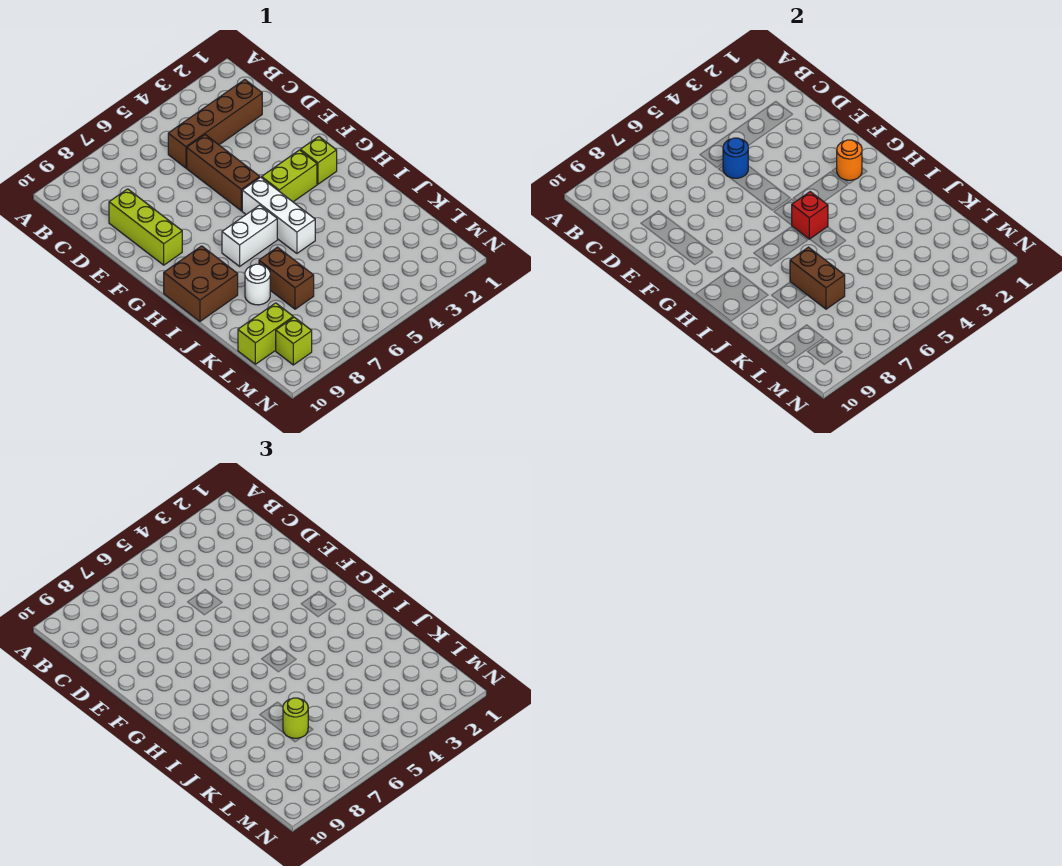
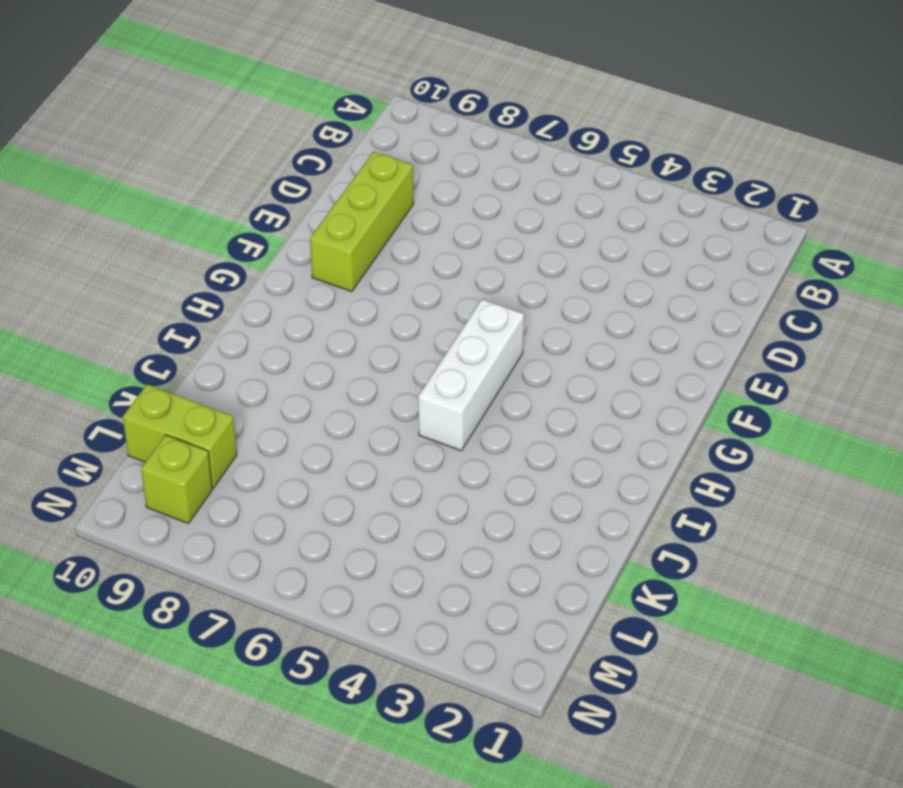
none -> brown brick C2:C5 level 1
none -> brown brick D5:F5 level 1
none -> lime brick G2 level 1

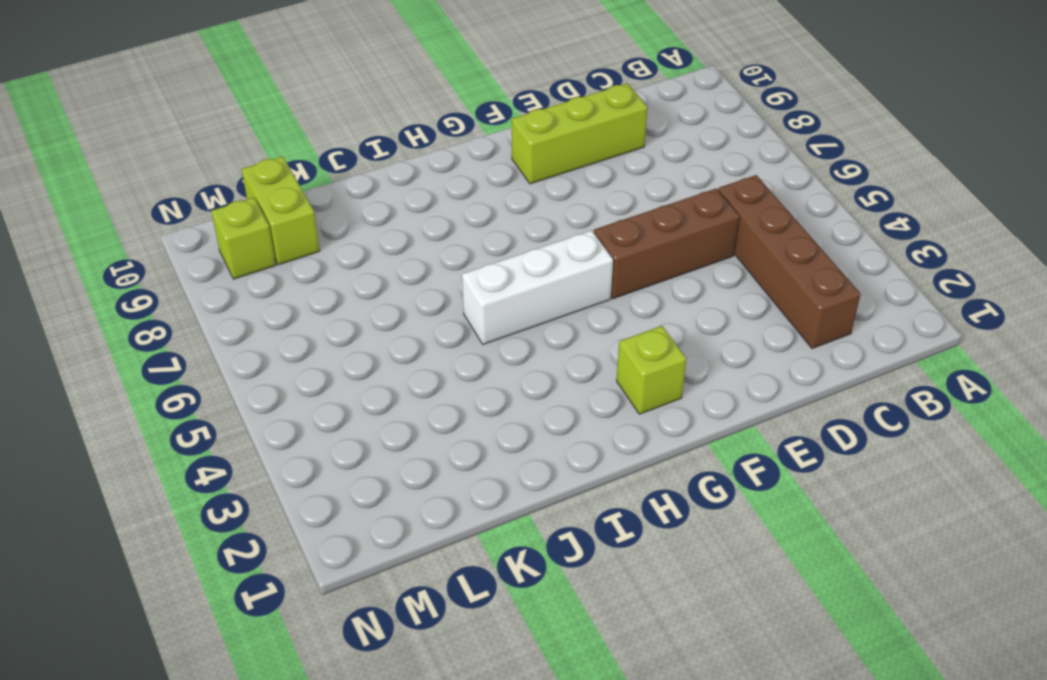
none -> lime brick G3:G4 level 1
none -> white brick H6:H7 level 1
none -> brown brick H9:I10 level 1

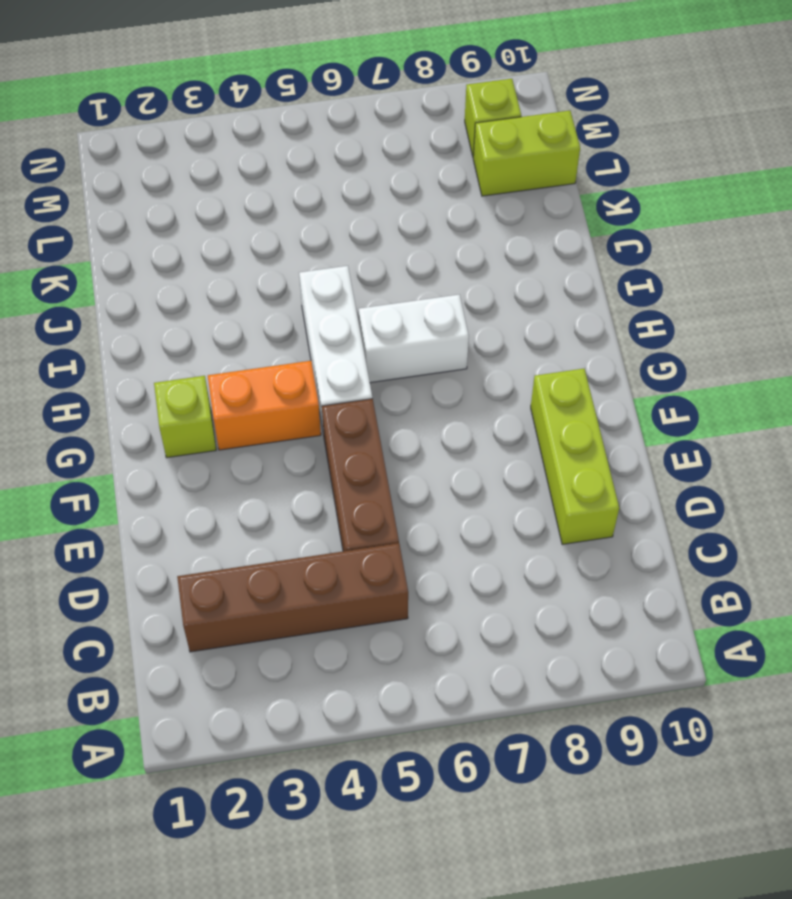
orange brick G3:G4 level 1 -> lime brick G3:G4 level 1
none -> brown brick H9:I10 level 1
none -> brown brick J7:K7 level 1
none -> white round brick J8 level 1

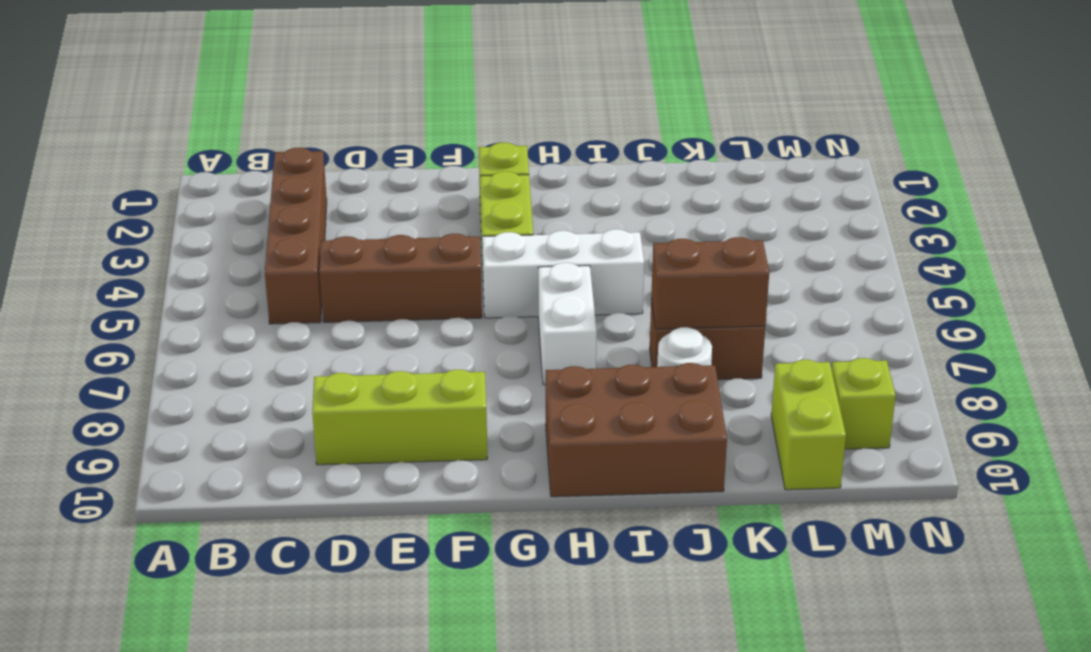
brown brick H9:J10 level 1 -> brown brick H9:I10 level 1
none -> blue round brick D5 level 2
none -> orange round brick G2 level 2
none -> red brick H5 level 2

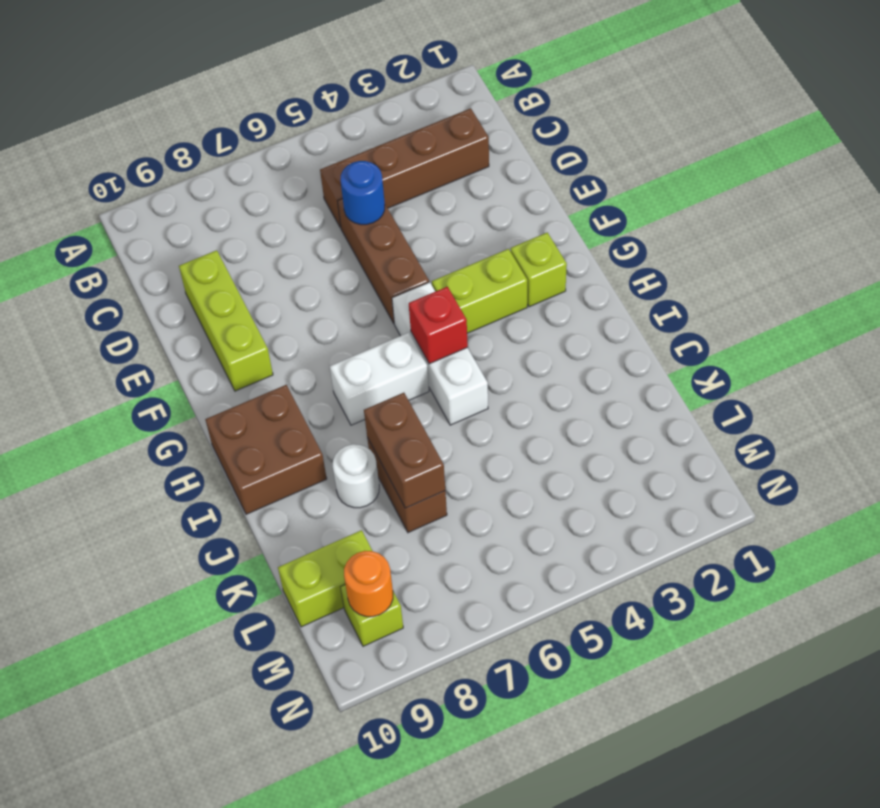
orange round brick M9 level 2 -> orange round brick G2 level 2
none -> lime round brick K7 level 3

